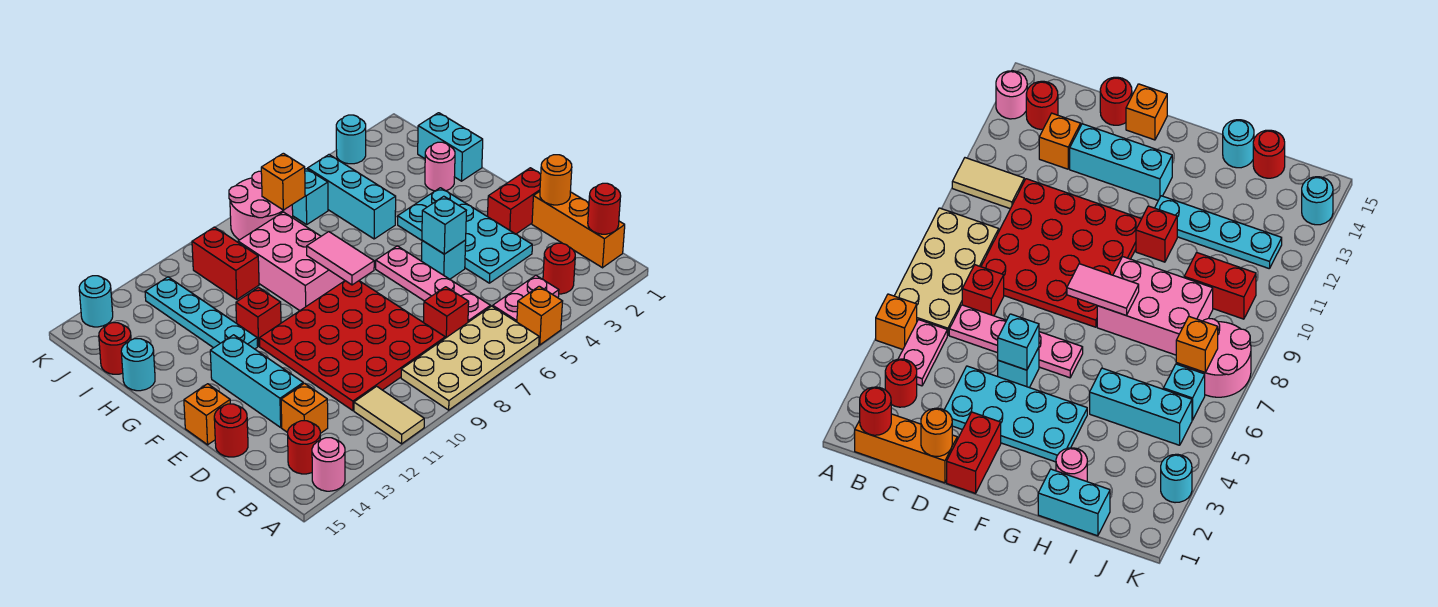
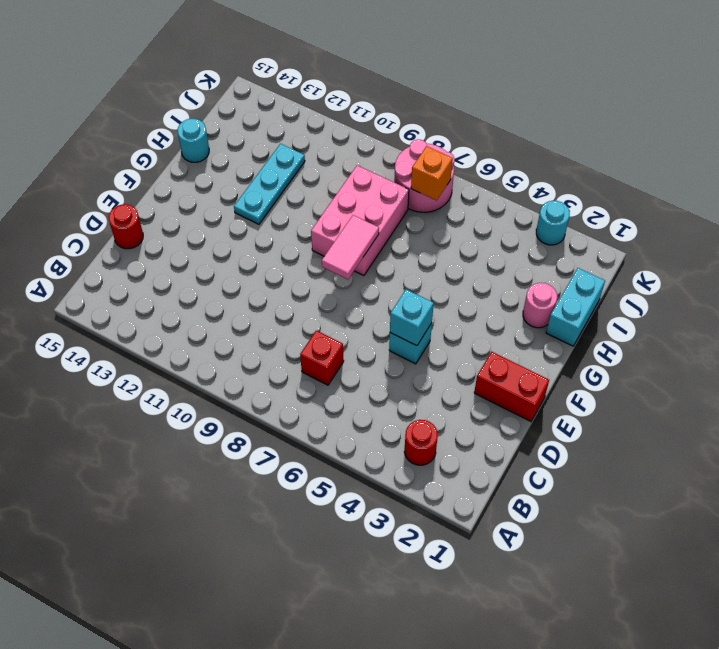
cyan plate G12:I12 level 1 -> cyan plate G12:J12 level 1
none -> orange brick A5 level 1
none -> tan plate A6:B9 level 1
none -> tan tile A11:B11 level 1
none -> pink round brick A14 level 1

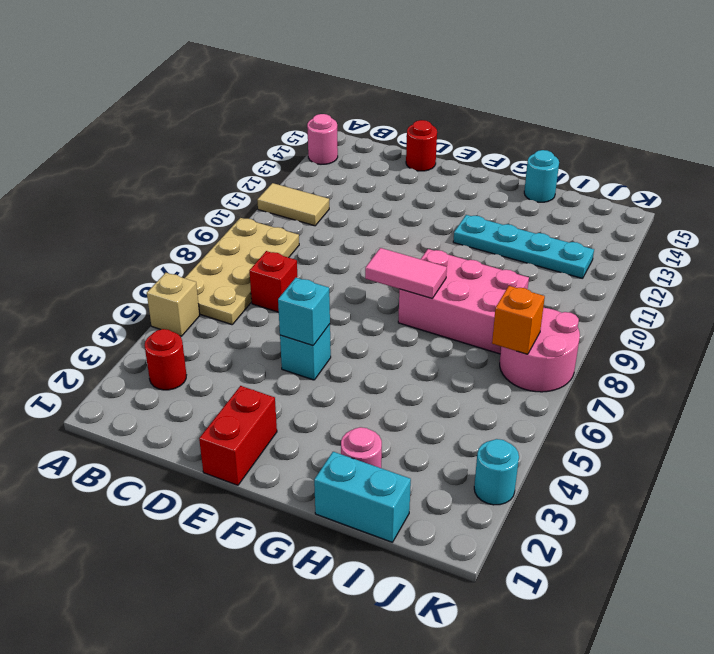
tan brick A5 level 1 -> orange brick A5 level 1
none -> orange brick B1:D1 level 1
none -> pink plate B4:B5 level 1
none -> red round brick B14 level 1
none -> pink plate C6:F6 level 1

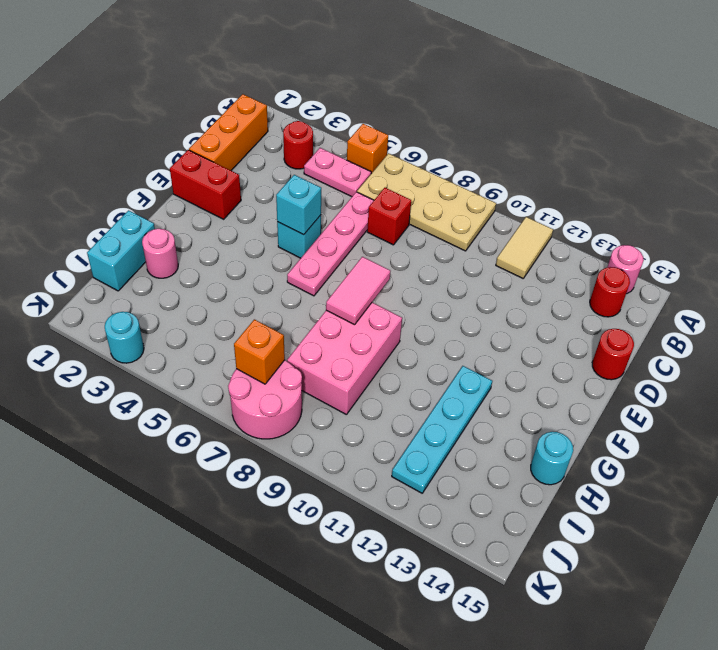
none -> red plate C8:F11 level 1
none -> orange brick C13 level 1
none -> cyan plate D3:G4 level 1
none -> cyan brick D13:F13 level 1

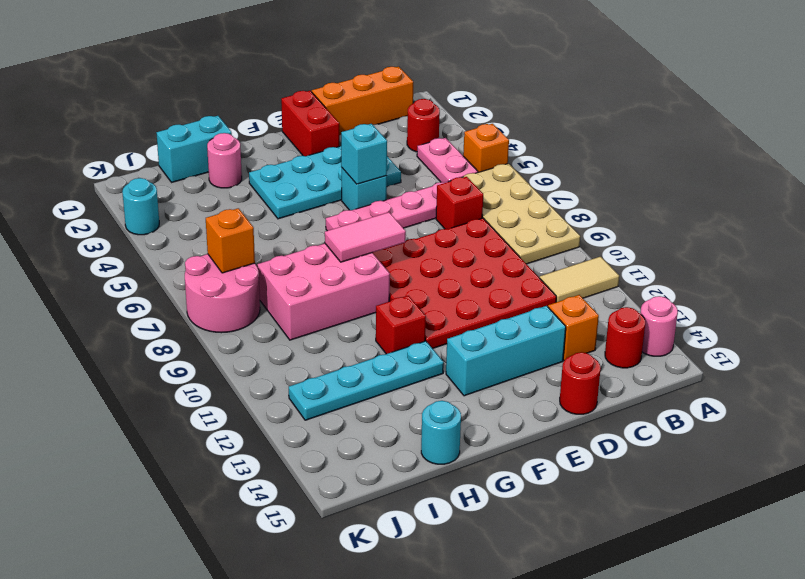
none -> orange brick E15 level 1
none -> cyan brick H5:J5 level 1
none -> red brick I10:J10 level 1
none -> red round brick I15 level 1

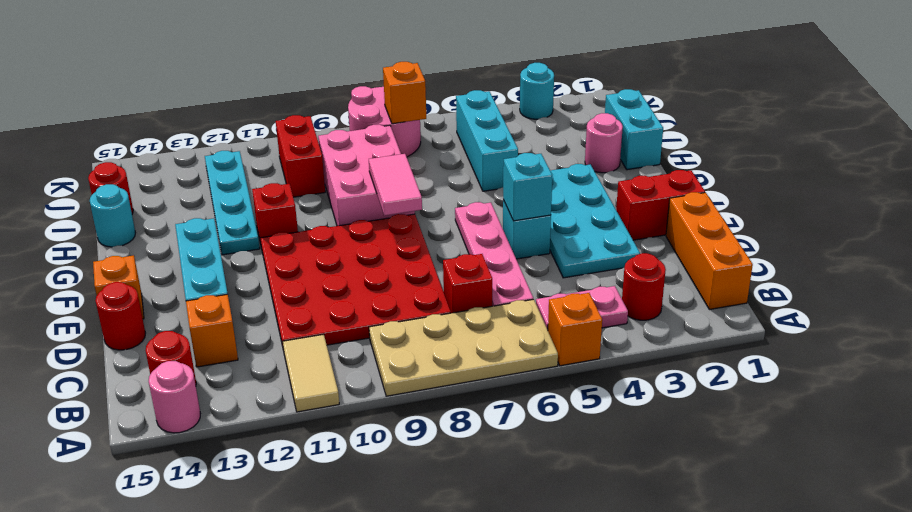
none -> cyan brick J6 level 1
none -> cyan round brick K14 level 1
none -> red round brick B1 level 2
none -> orange round brick D1 level 2

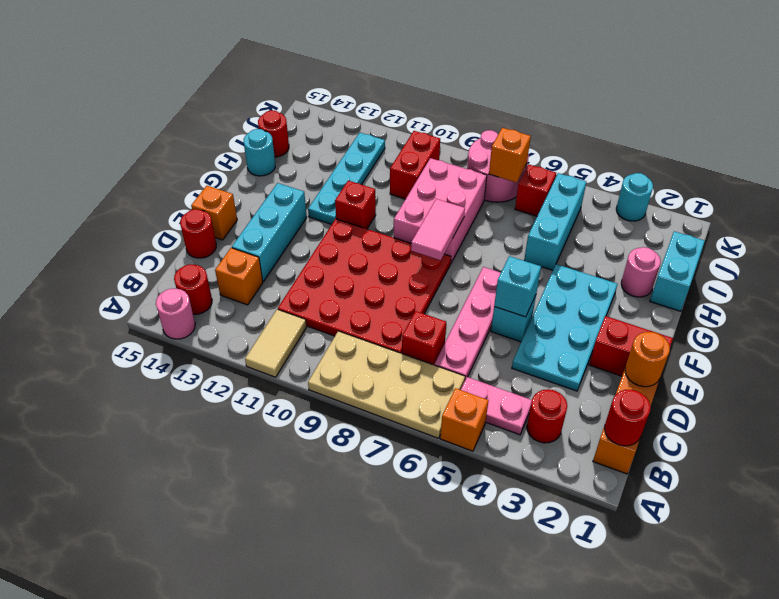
red brick J6 level 1 -> cyan brick J6 level 1
none -> cyan round brick K14 level 1

